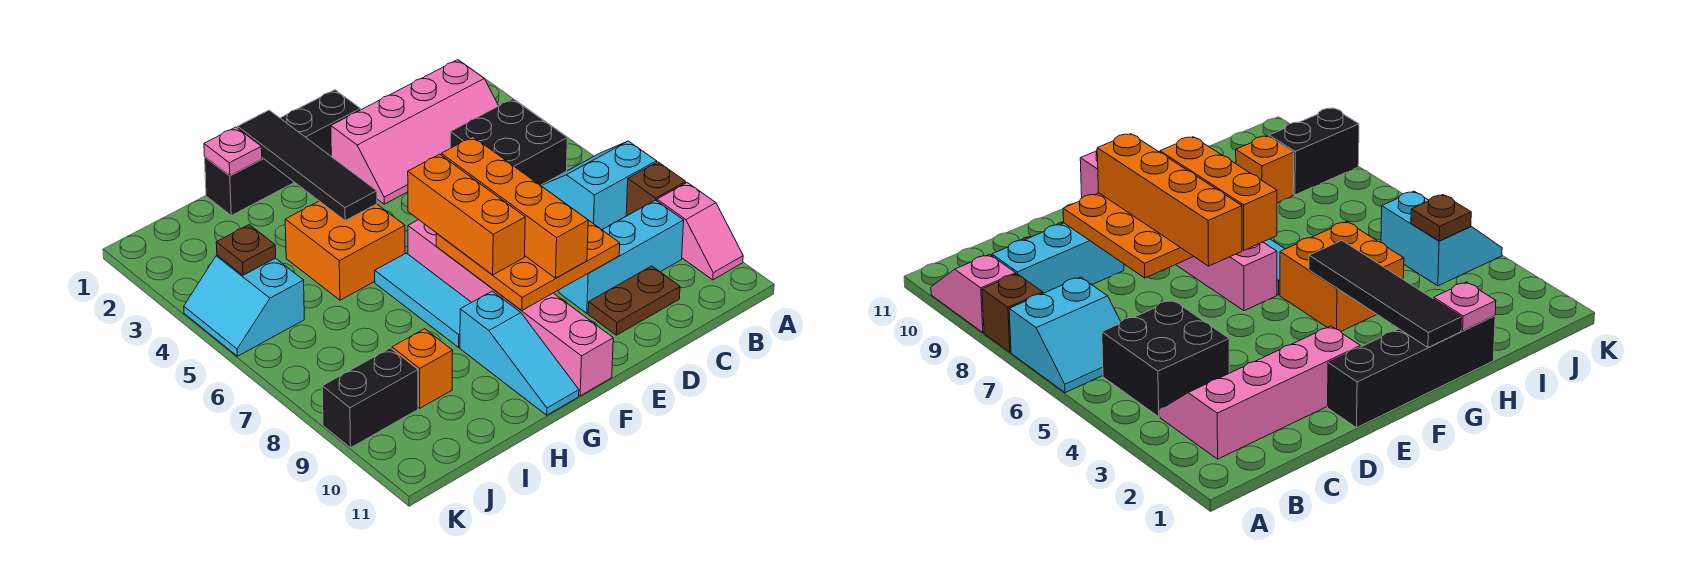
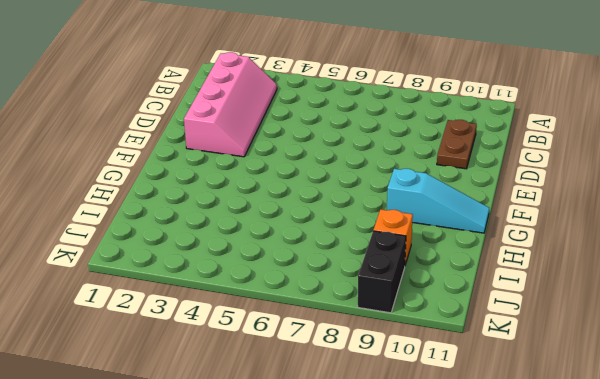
none -> cyan slope A6:B7 level 1 top 7
none -> brown brick A8 level 1
none -> pink slope A9:A10 level 1 top 9

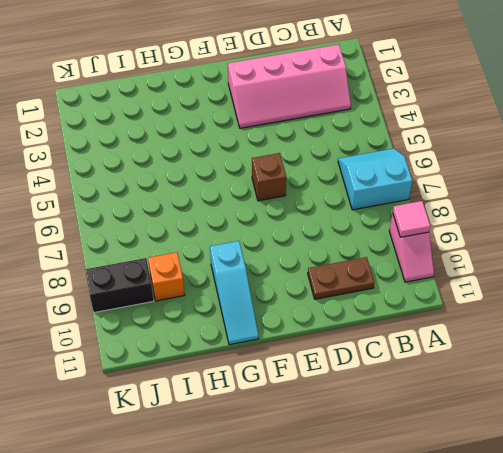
pink tile A9 level 2 -> none
brown brick E6 level 1 -> brown brick A8 level 1
none -> black brick B4:C5 level 1
none -> cyan brick B9:D9 level 1
none -> black brick E1:H1 level 1

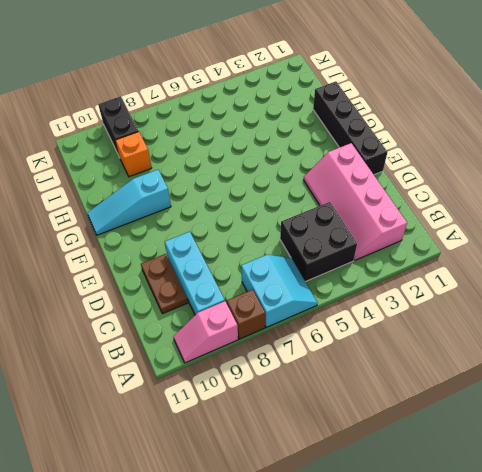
none -> pink brick F6:F11 level 1
none -> orange brick G4:H5 level 1
none -> cyan tile G6:G8 level 1

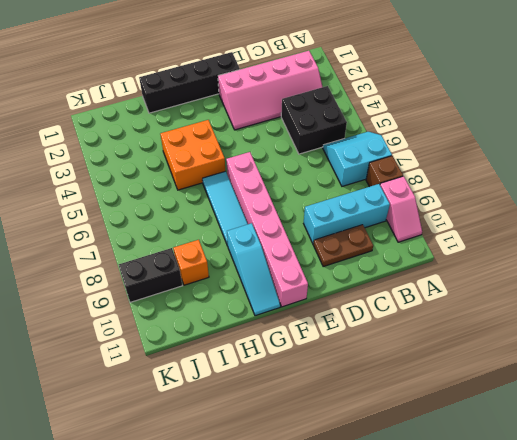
none -> cyan slope J4:K5 level 1 top J
none -> orange plate D7:F9 level 2
none -> black tile G1:G4 level 2

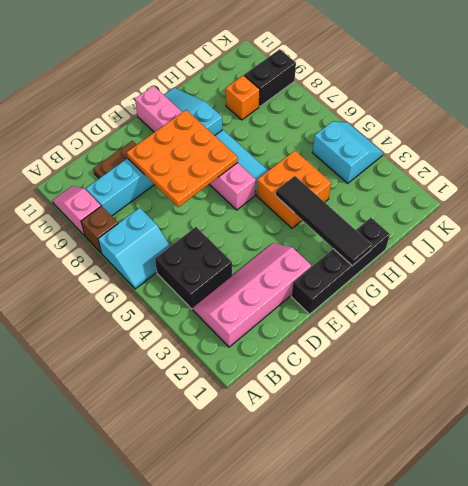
none -> pink plate H1 level 2
none -> brown plate J4 level 2
none -> orange brick E6:E9 level 3

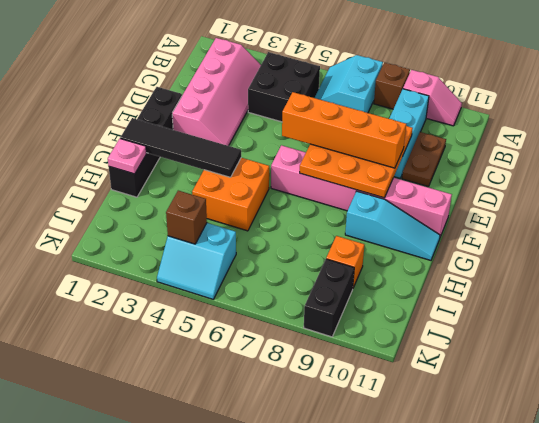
brown brick J4 level 2 -> brown plate J4 level 2
none -> cyan tile G6:G8 level 1
none -> orange brick F6:F8 level 3

